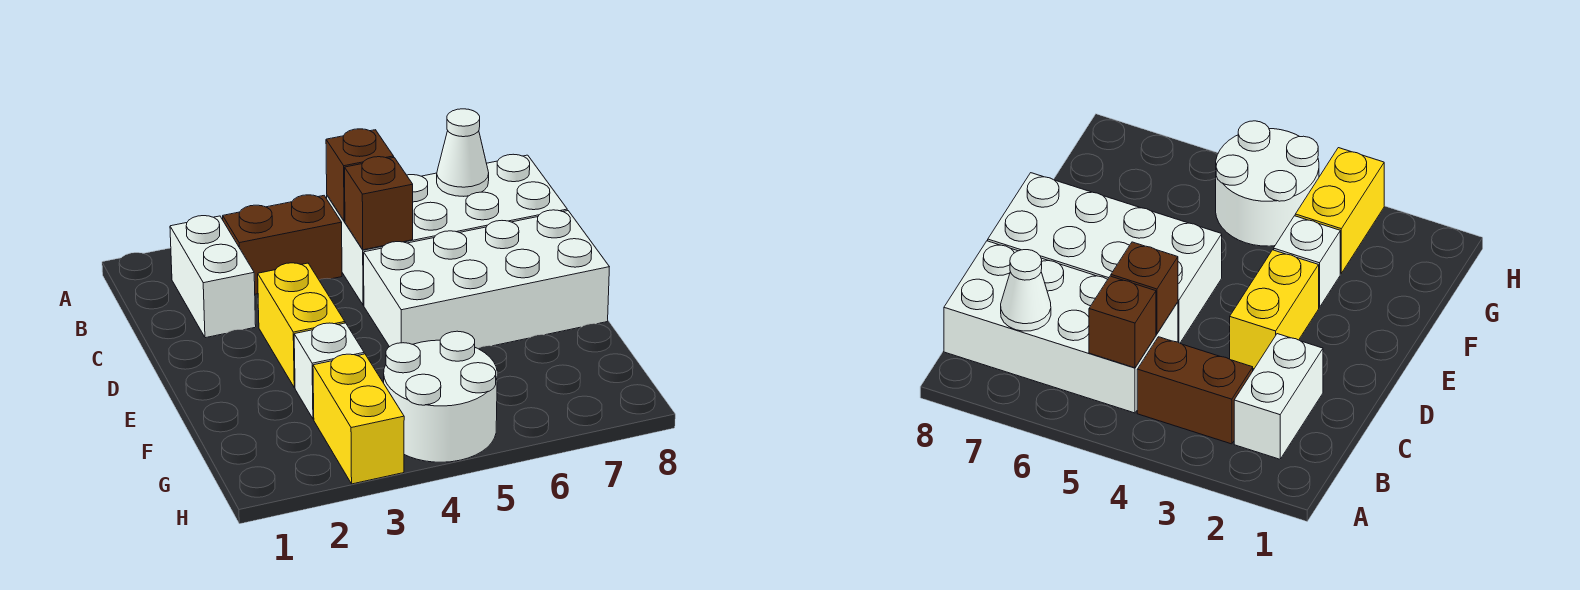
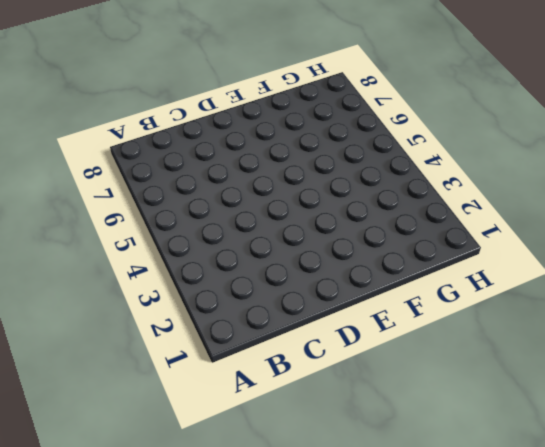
none -> white brick B2:C2 level 1
none -> brown brick B3:B4 level 1

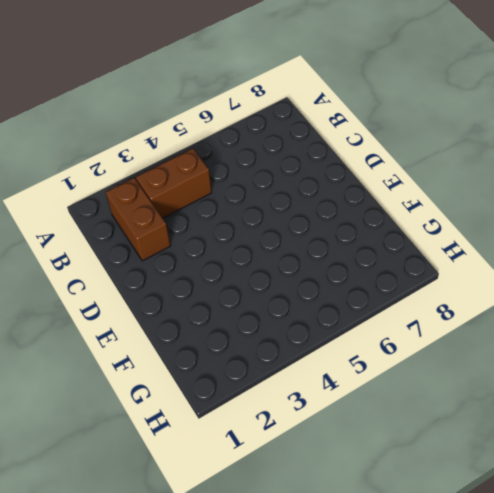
brown brick B2:C2 level 1 -> white brick B2:C2 level 1
none -> white brick B5:C8 level 1
none -> yellow brick D3:E3 level 1

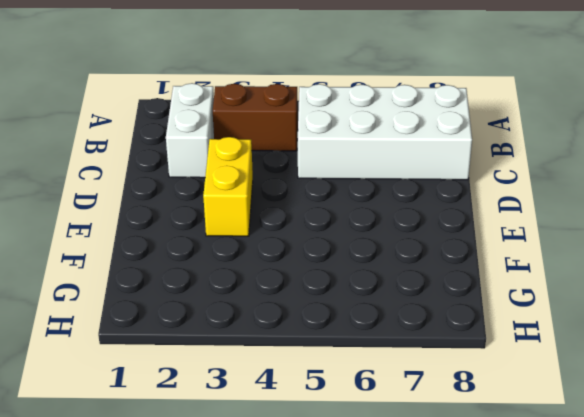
none -> white brick D5:E8 level 1
none -> white brick F3 level 1

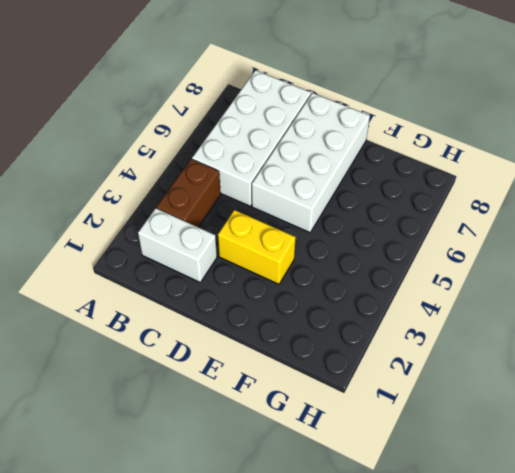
none -> white brick F3 level 1
none -> yellow brick G3:H3 level 1

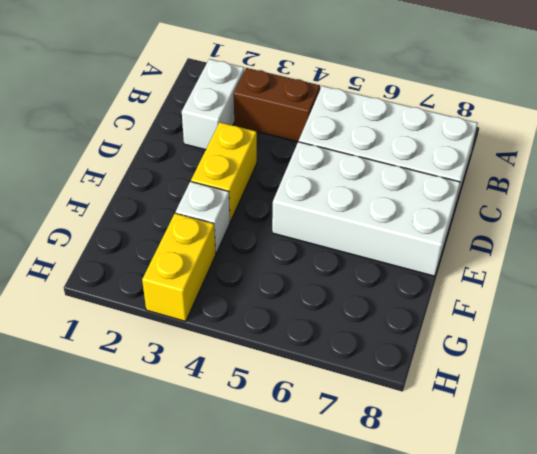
none -> white round brick G4:H5 level 1
none -> brown brick B5 level 2

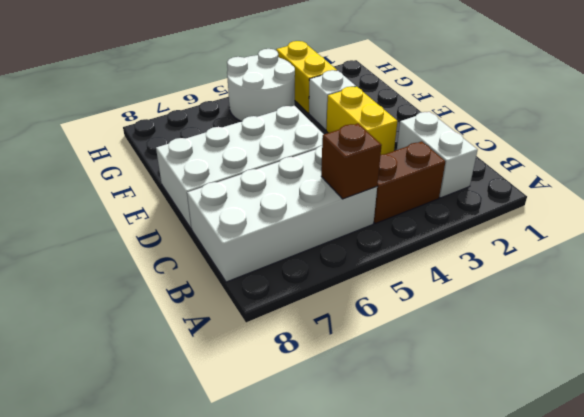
none -> white cone B7 level 2
none -> brown brick C5 level 2

